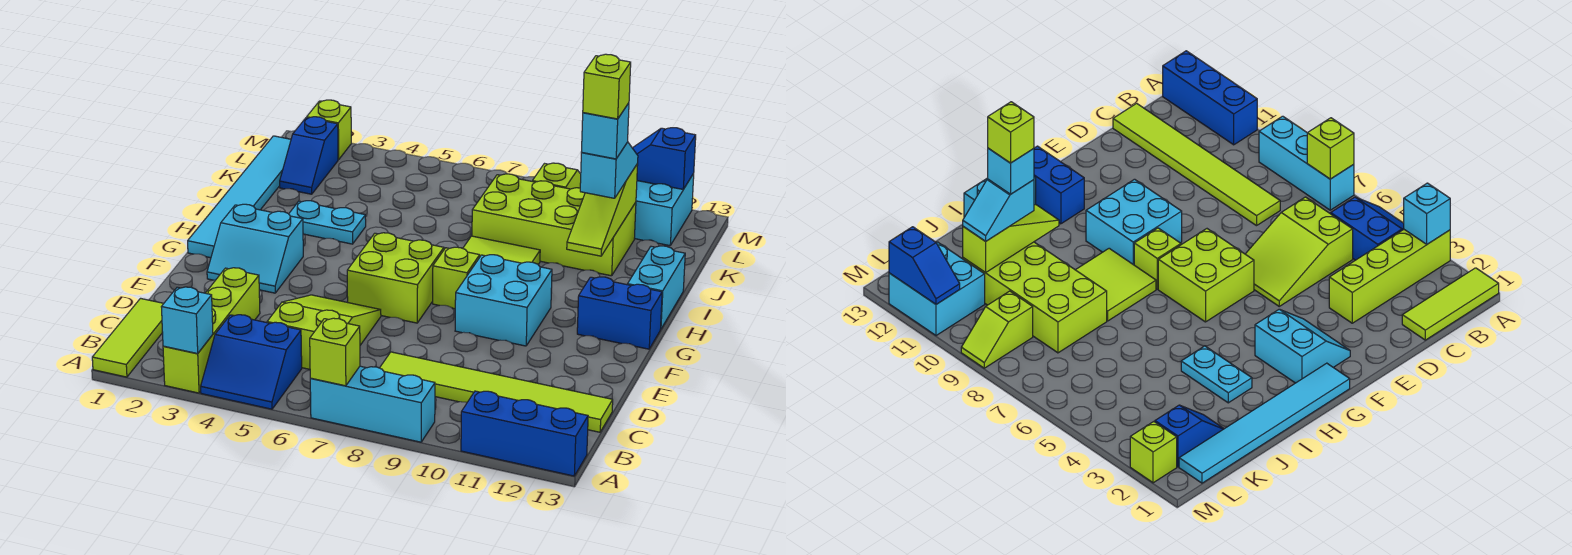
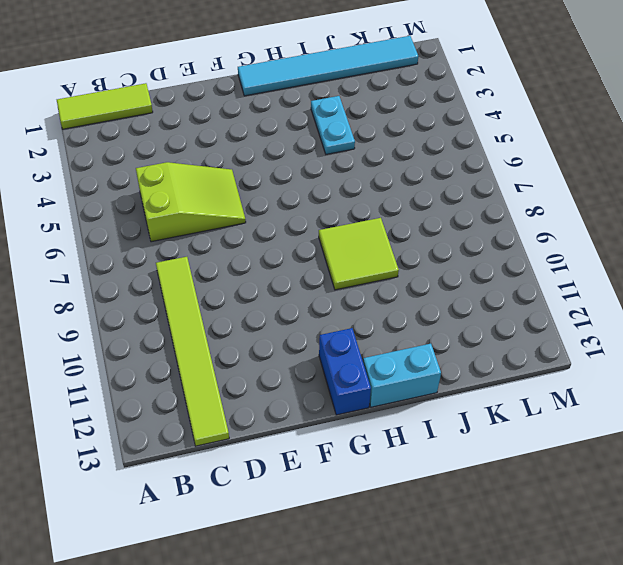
none -> lime brick A3:D3 level 1
none -> blue slope A4:B5 level 1 top B
none -> cyan brick A7:A9 level 1

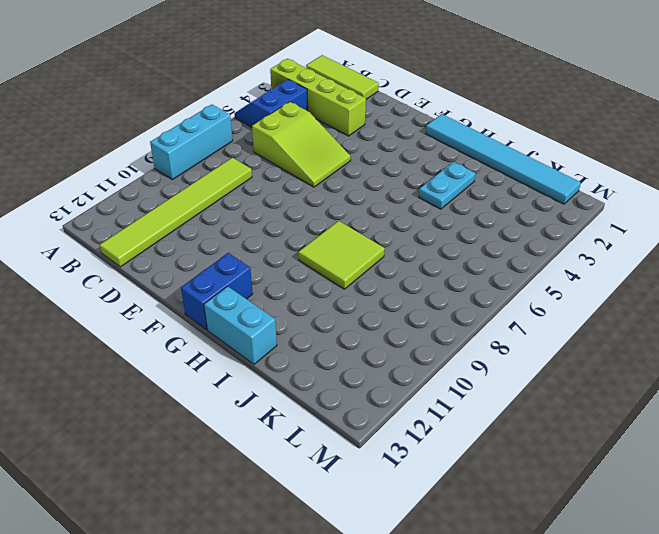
none -> blue brick A11:A13 level 1
none -> cyan slope F2:G3 level 1 top G
none -> lime brick F6:G7 level 1

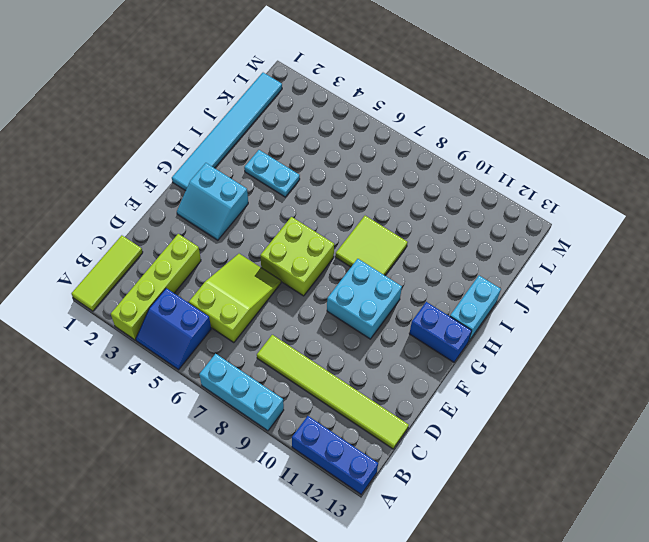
none -> lime brick G8 level 1
none -> lime brick J8:K11 level 1
none -> blue slope K2:L2 level 1 top L

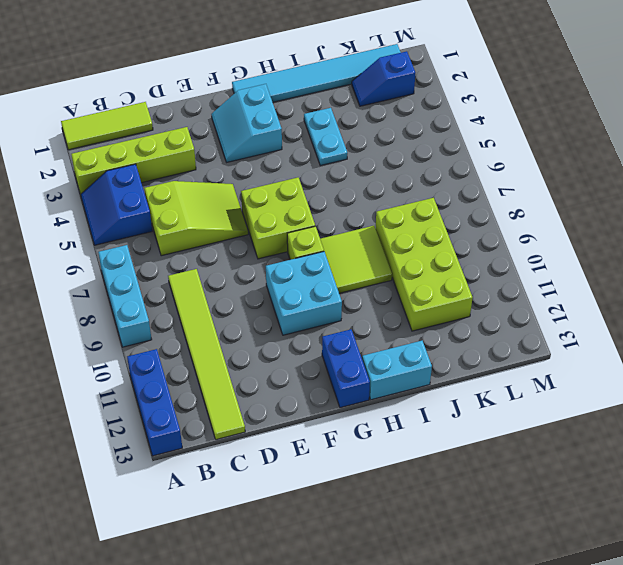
none -> lime slope L9:M9 level 1 top L
none -> cyan brick L11:M12 level 1
none -> lime brick M2 level 1

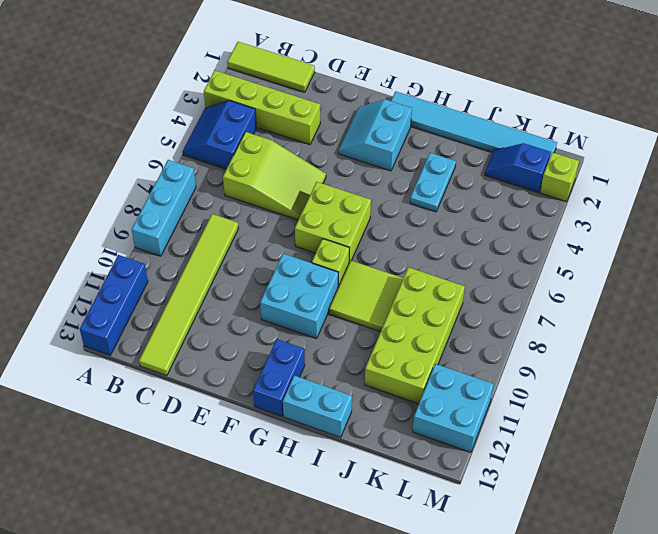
none -> lime slope L9:M9 level 1 top L
none -> cyan brick A3 level 2
none -> lime brick A7 level 2

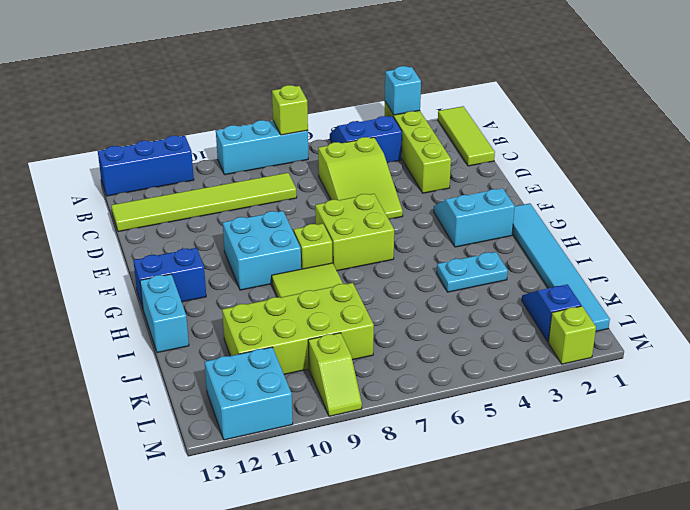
none -> lime slope I11:K11 level 2 top K
none -> blue slope M11:M12 level 2 top 12
none -> cyan slope J11:K11 level 3 top J

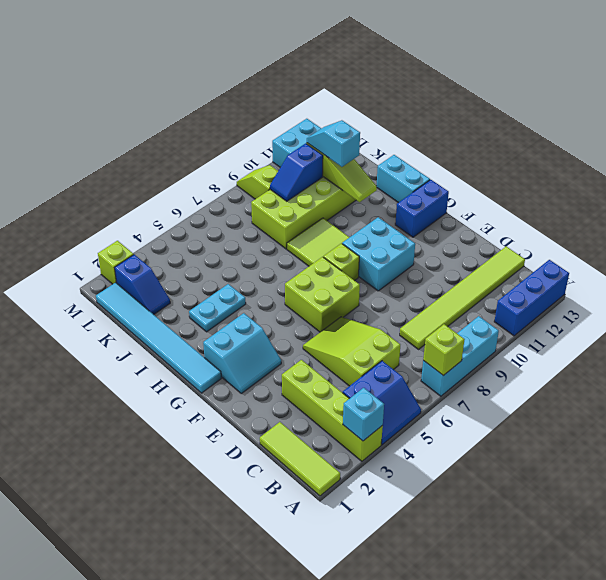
blue slope K9:K10 level 2 top 10 -> blue slope M11:M12 level 2 top 12
none -> cyan brick J11 level 4
none -> lime brick J11 level 5

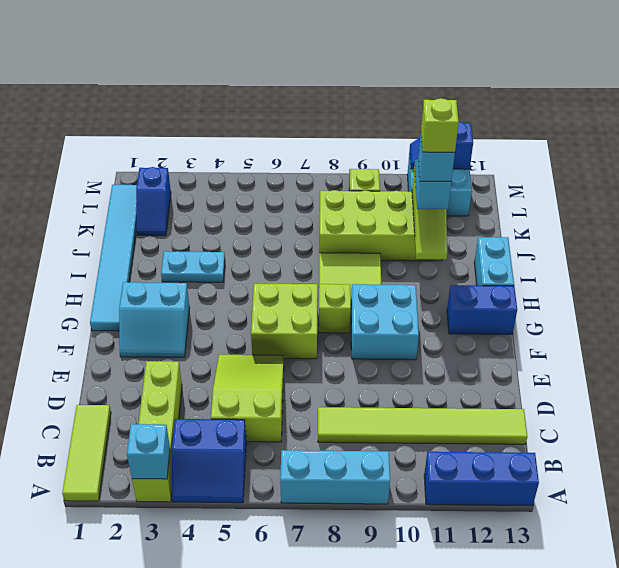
none -> lime brick M2 level 1
none -> lime brick A7 level 2

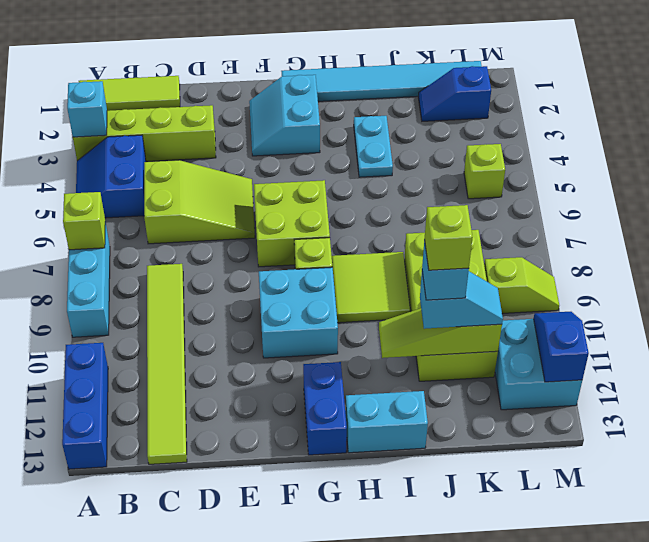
lime brick L5 level 1 -> lime brick M2 level 1

